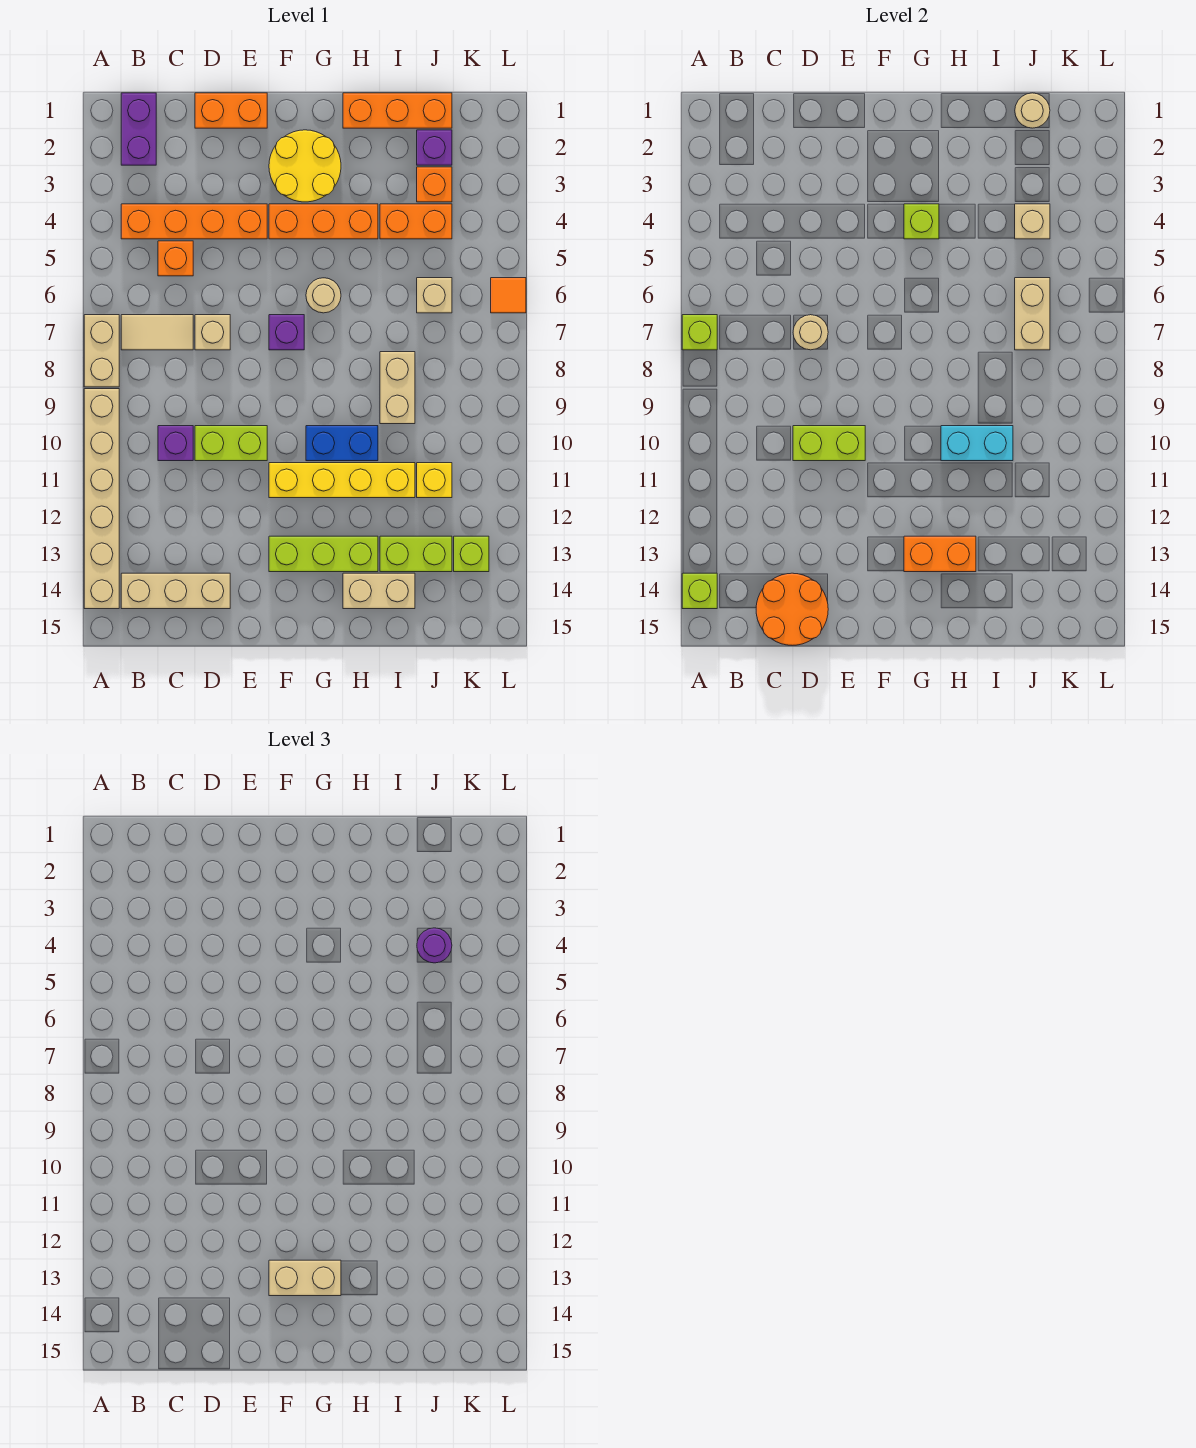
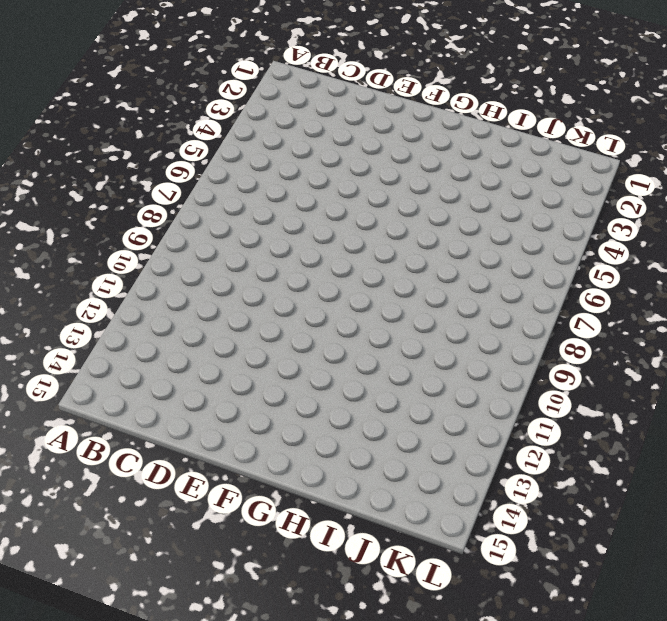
none -> tan brick A7:A8 level 1
none -> tan brick A9:A14 level 1
none -> purple brick B1:B2 level 1
none -> orange brick B4:E4 level 1

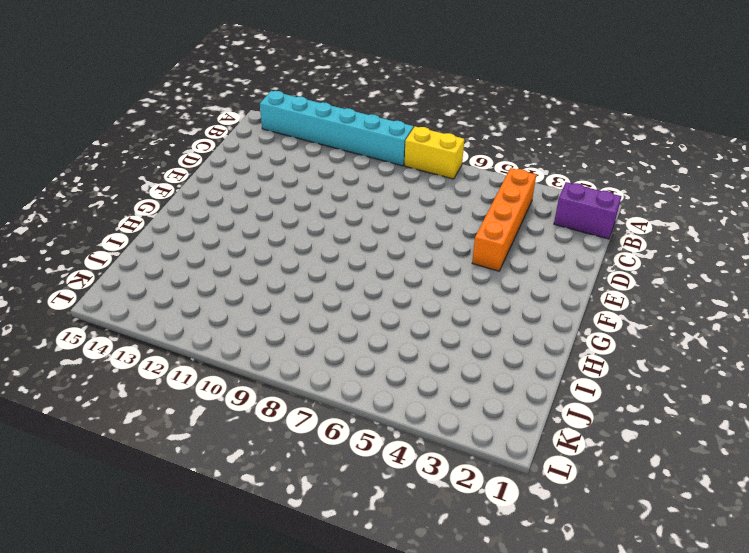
yellow brick A7:A8 level 1 -> tan brick A7:A8 level 1
cyan brick A9:A14 level 1 -> tan brick A9:A14 level 1
none -> tan tile B7:C7 level 1
none -> tan brick B14:D14 level 1
none -> orange brick C5 level 1
none -> purple brick C10 level 1

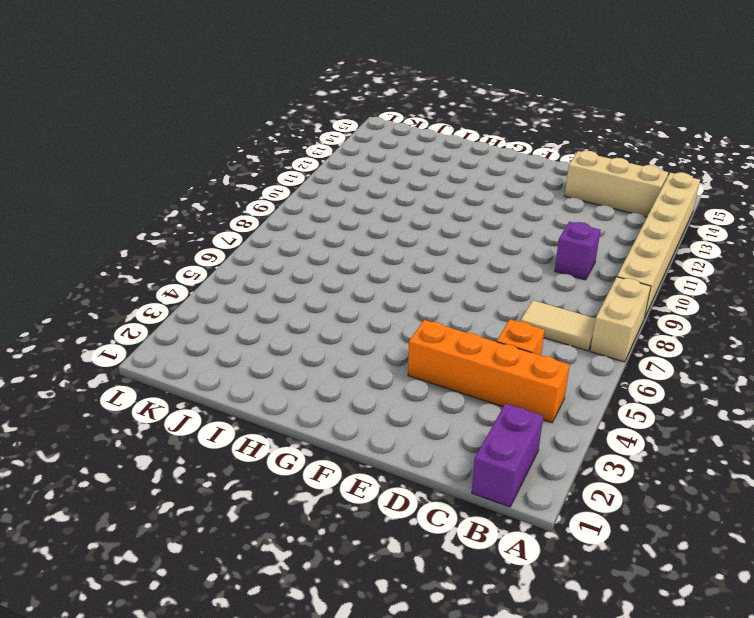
none -> orange brick D1:E1 level 1
none -> tan brick D7 level 1
none -> lime brick D10:E10 level 1
none -> yellow round brick F2:G3 level 1

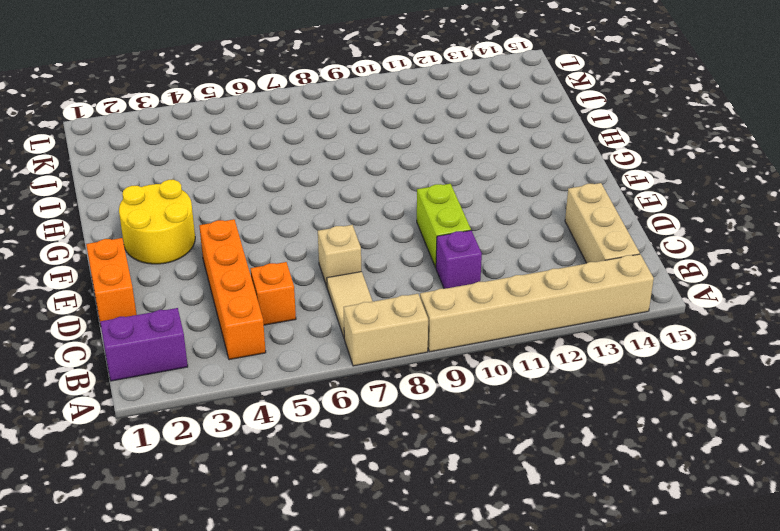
none -> orange brick F4:H4 level 1
none -> purple brick F7 level 1
none -> yellow brick F11:I11 level 1
none -> lime brick F13:H13 level 1

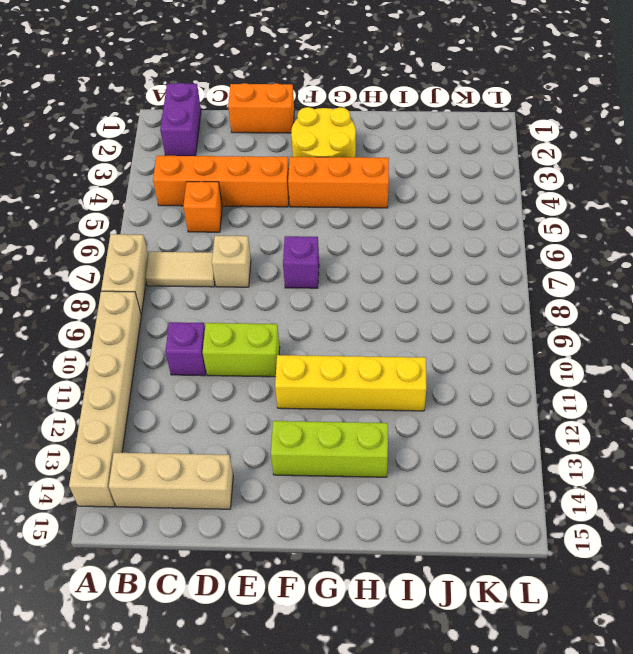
none -> tan round brick G6 level 1
none -> blue brick G10:H10 level 1
none -> orange brick H1:J1 level 1
none -> tan brick H14:I14 level 1

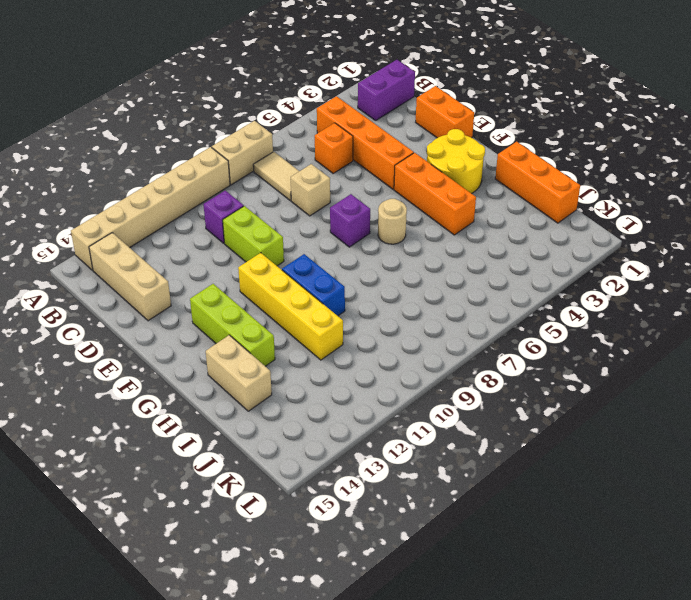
none -> orange brick I4:J4 level 1
none -> tan brick I8:I9 level 1
none -> lime brick I13:J13 level 1
none -> purple brick J2 level 1

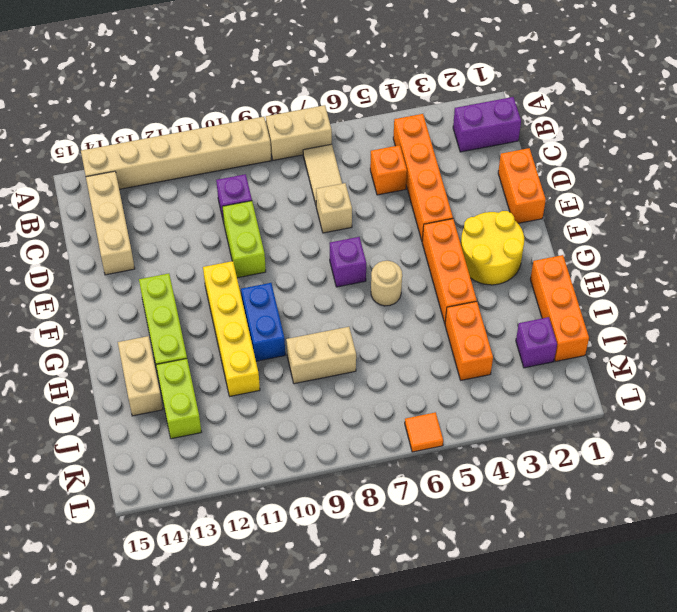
none -> orange brick J3 level 1
none -> tan brick J6 level 1
none -> yellow brick J11 level 1
none -> lime brick K13 level 1

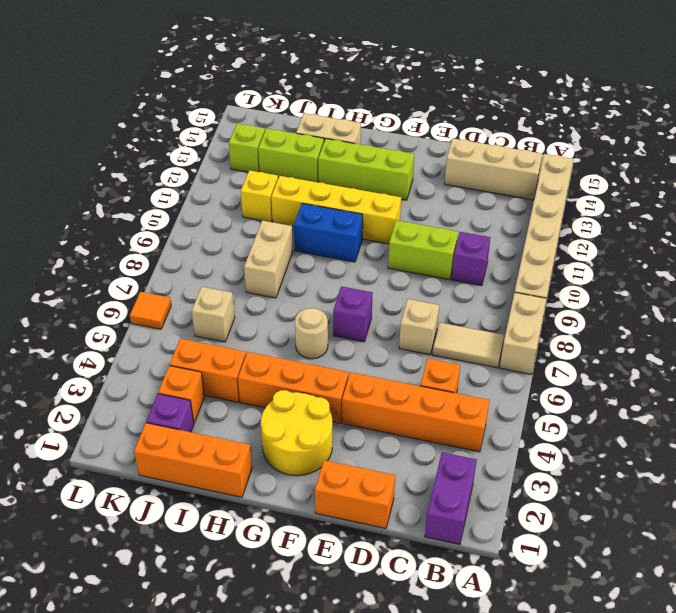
none -> lime brick A7 level 2
none -> lime brick A14 level 2
none -> orange round brick C14:D15 level 2
none -> tan round brick D7 level 2

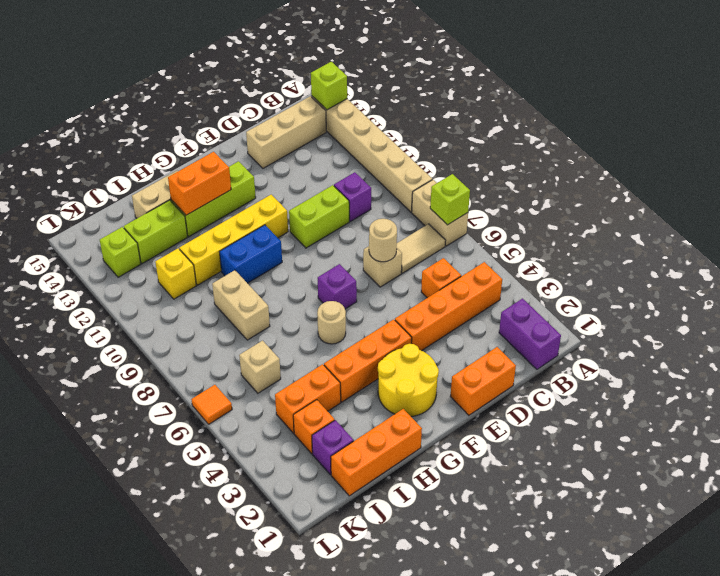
none -> orange round brick C14:D15 level 2
none -> lime brick D10:E10 level 2
none -> lime brick G4 level 2
none -> cyan brick H10:I10 level 2

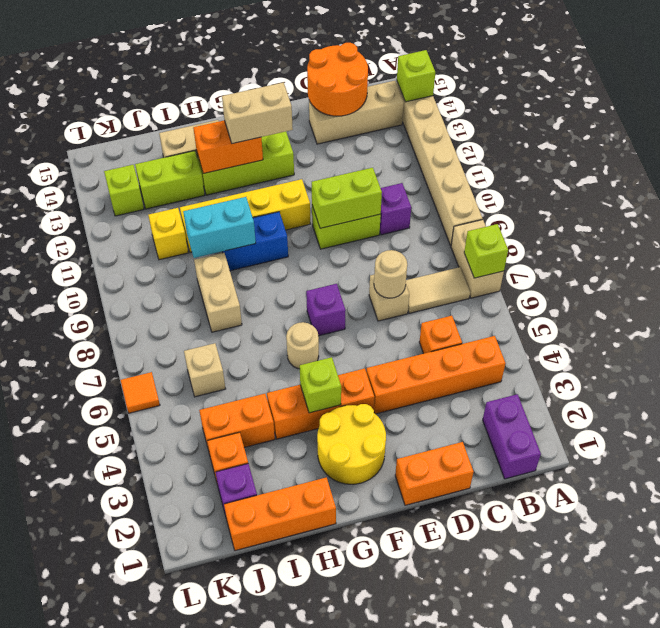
none -> tan round brick J1 level 2
none -> tan brick J4 level 2
none -> tan brick J6:J7 level 2
none -> purple round brick J4 level 3

